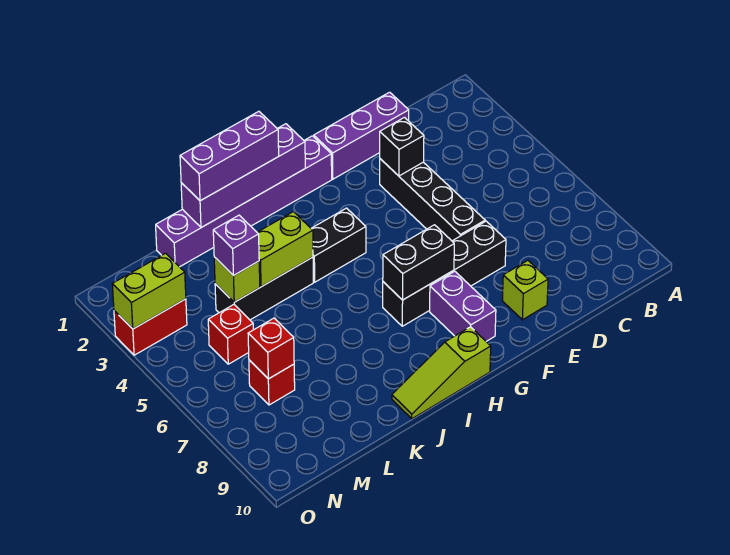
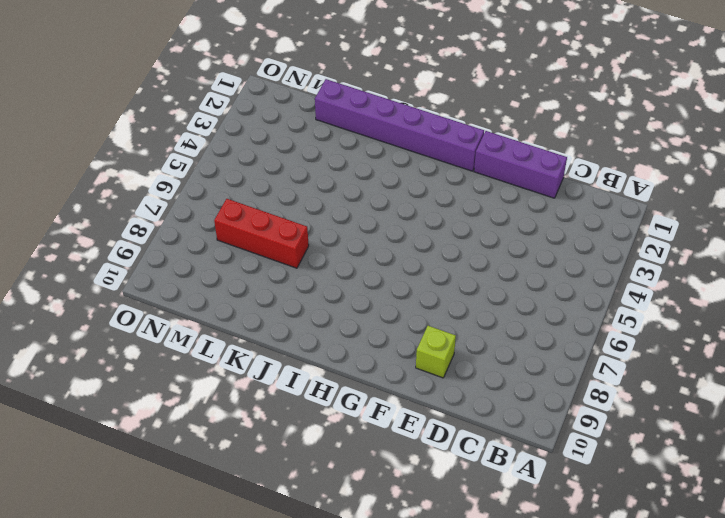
red brick K7:M7 level 1 -> red brick M7 level 1
none -> black brick E3:E6 level 1
none -> black brick E7:H7 level 1
none -> purple brick G8:G9 level 1

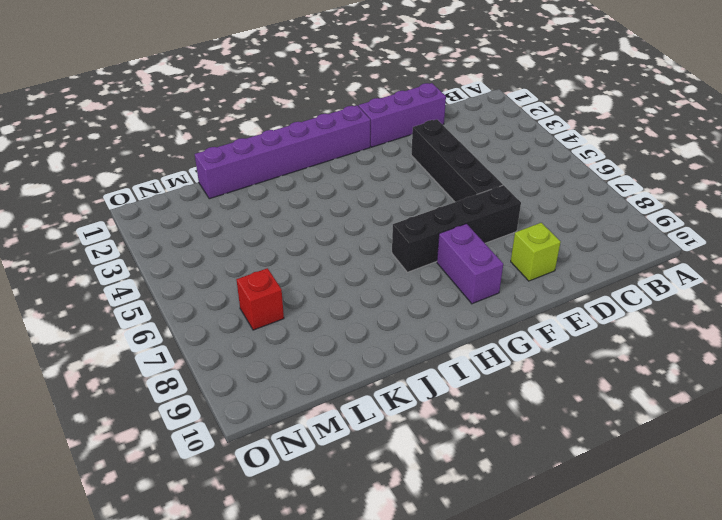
none -> black brick H4:I4 level 1
none -> lime slope H10:J10 level 1 top H
none -> black brick J4:L4 level 1

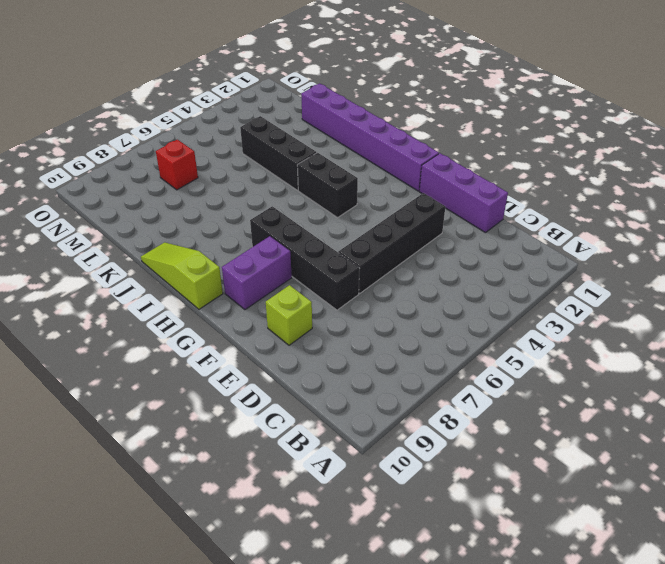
none -> red brick M5 level 1
none -> red brick N3:O3 level 1
none -> black brick E3 level 2

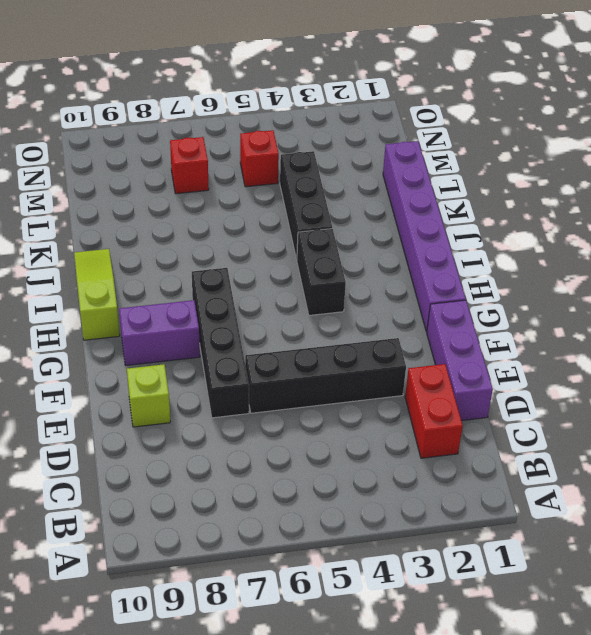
red brick C2:D2 level 1 -> red brick N3:O3 level 1
none -> black brick E3 level 2
none -> black brick G7:H7 level 2
none -> purple brick H1:K1 level 2

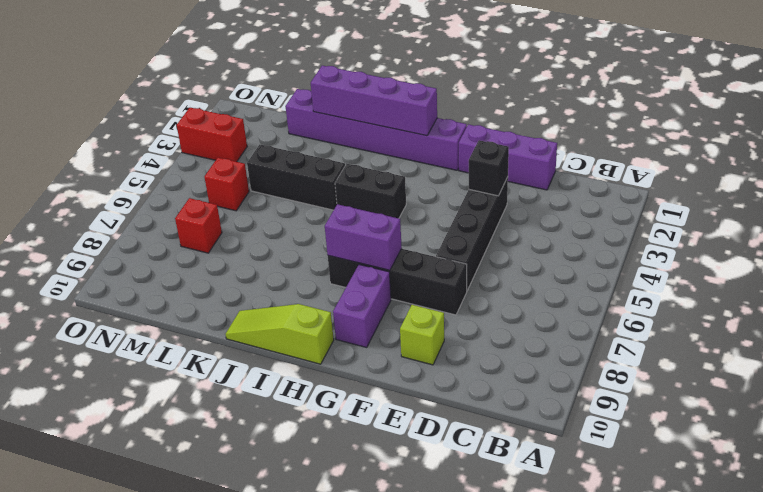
purple brick G7:H7 level 2 -> black brick G7:H7 level 2
none -> lime brick J4:K4 level 2
none -> lime brick L4 level 2
none -> red brick M7 level 2

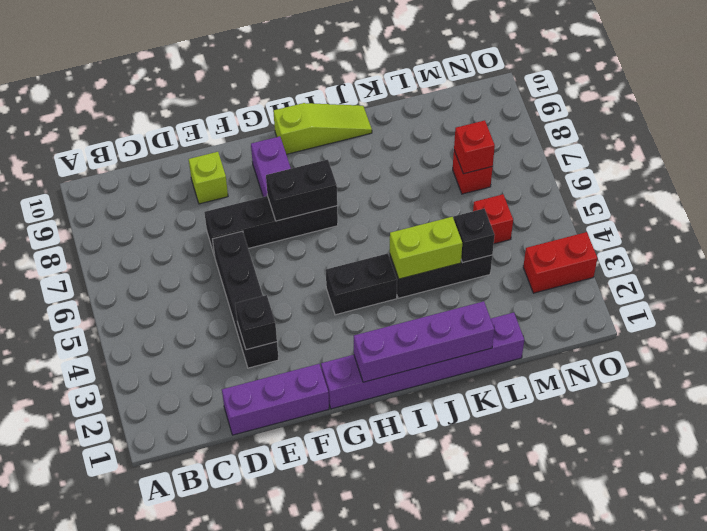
black brick L4 level 2 -> lime brick L4 level 2
none -> lime brick N3:O3 level 2
none -> purple brick I1:K1 level 3
none -> purple brick L4 level 3

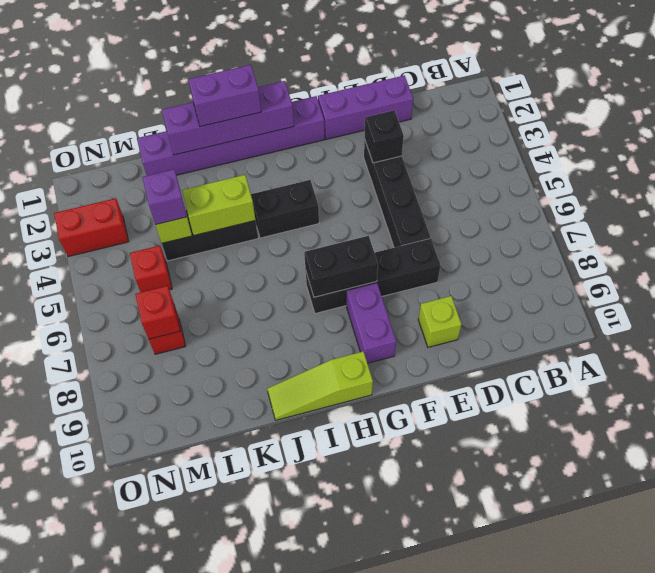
purple brick I1:J1 level 3 -> purple brick I1:K1 level 3
none -> lime brick N3:O3 level 2

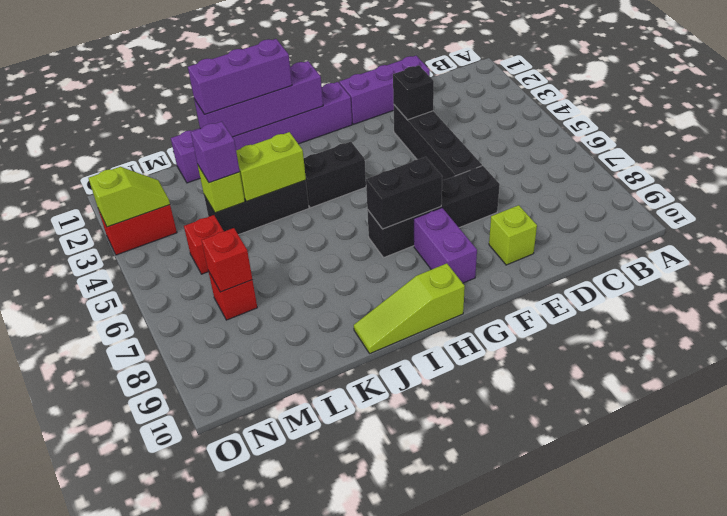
lime slope N3:O3 level 2 top O -> lime brick N3:O3 level 2

